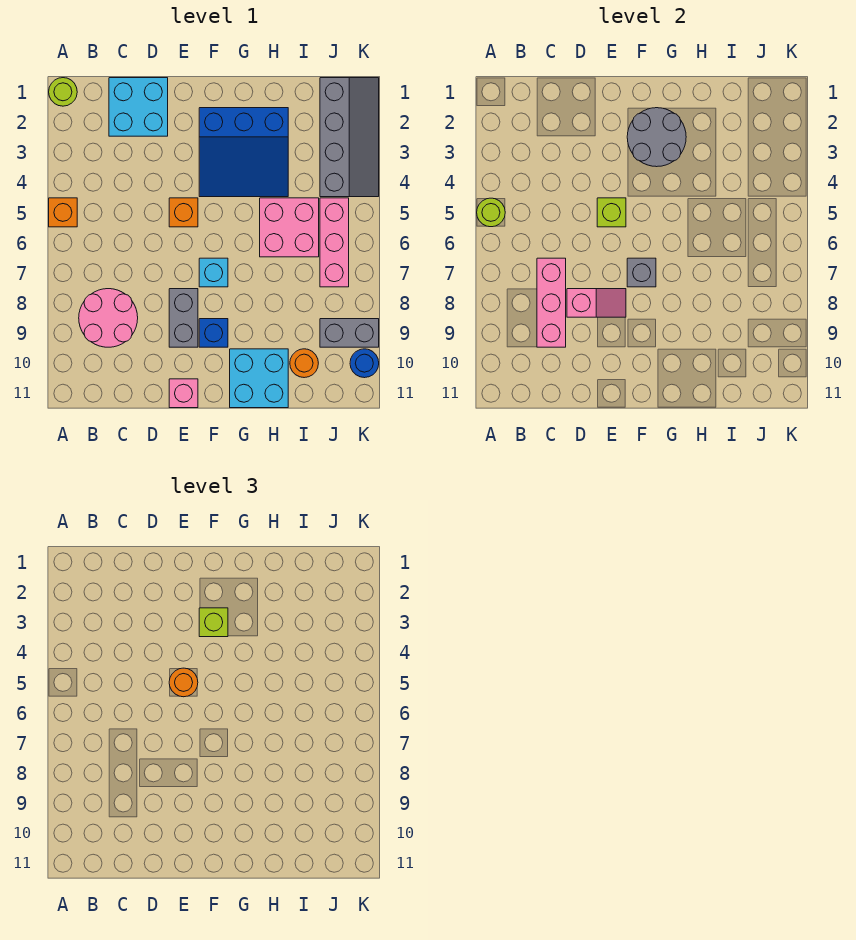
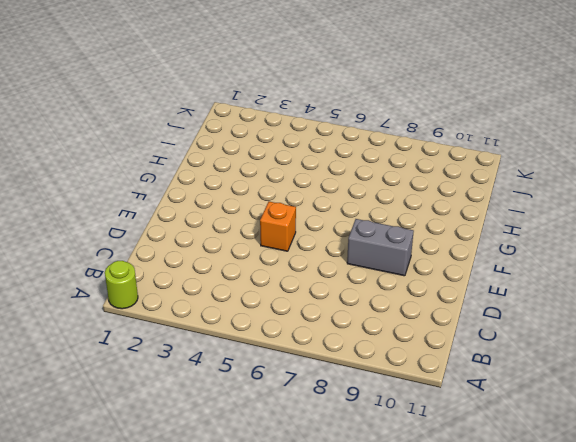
none -> orange brick A5 level 1
none -> pink round brick B8:C9 level 1
none -> cyan brick C1:D2 level 1

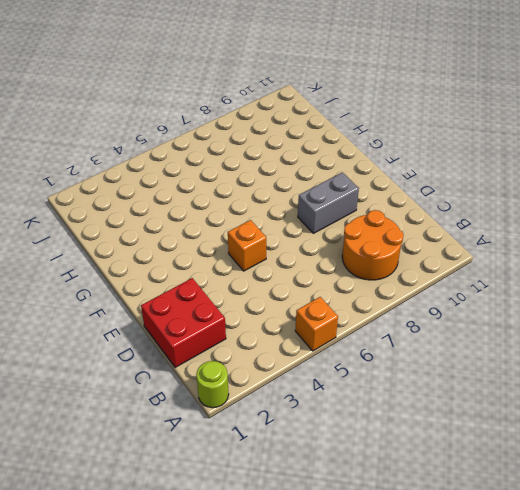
orange round brick B8:C9 level 1 -> pink round brick B8:C9 level 1
red brick C1:D2 level 1 -> cyan brick C1:D2 level 1
none -> pink brick E11 level 1
none -> blue slope F2:H4 level 1 top 2
none -> cyan brick F7 level 1

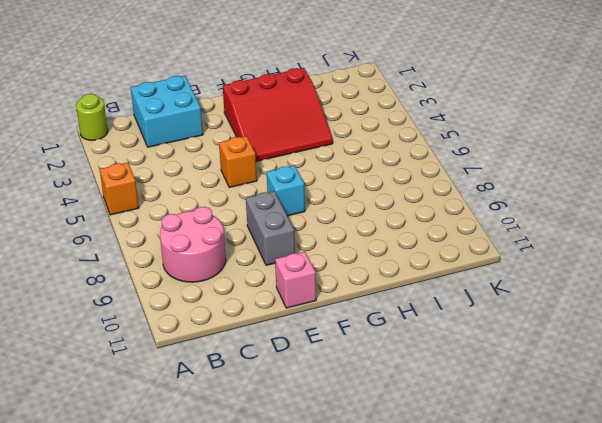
red slope F2:H4 level 1 top 2 -> blue slope F2:H4 level 1 top 2
none -> blue brick F9 level 1
none -> cyan brick G10:H11 level 1
none -> pink brick H5:I6 level 1

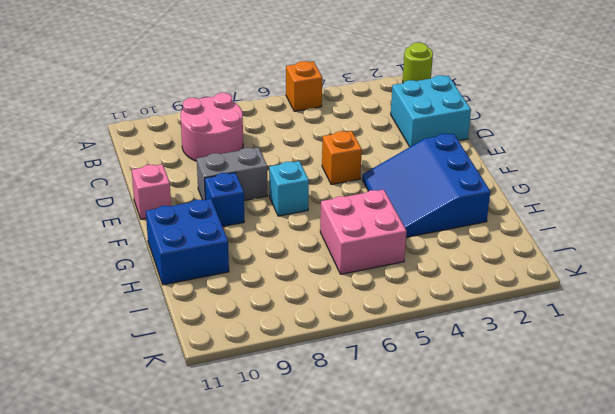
blue brick G10:H11 level 1 -> cyan brick G10:H11 level 1
none -> orange round brick I10 level 1
none -> grey slope J1:K4 level 1 top J
none -> pink brick J5:J7 level 1

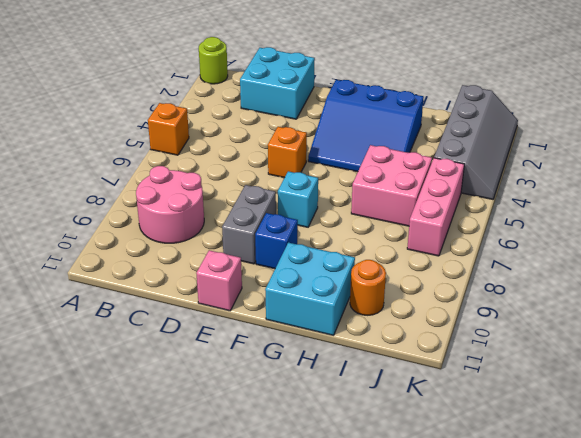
none -> grey brick J9:K9 level 1
none -> blue round brick K10 level 1
none -> lime round brick A5 level 2

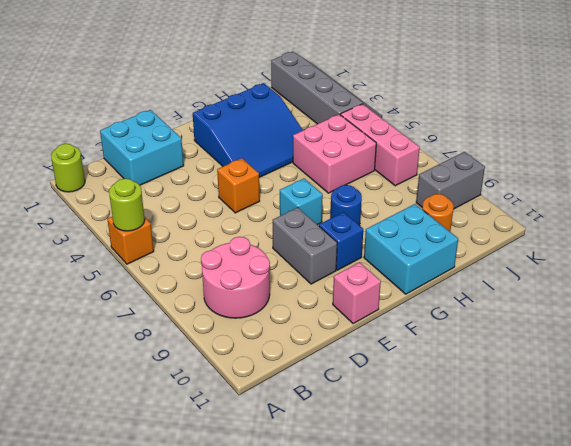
blue round brick G8 level 1 -> blue round brick K10 level 1
none -> pink brick C7:C9 level 2
none -> pink slope D8:E8 level 2 top D
none -> lime brick E5 level 2

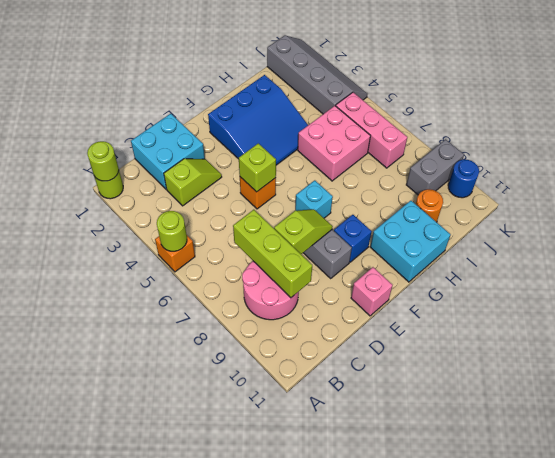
lime round brick A1 level 2 -> none
lime slope C3:D3 level 1 top C -> none
lime brick C7:C9 level 2 -> pink brick C7:C9 level 2
lime slope D8:E8 level 2 top D -> pink slope D8:E8 level 2 top D
none -> grey round brick F2:G3 level 2
none -> grey brick F7 level 2
none -> orange round brick E5 level 3

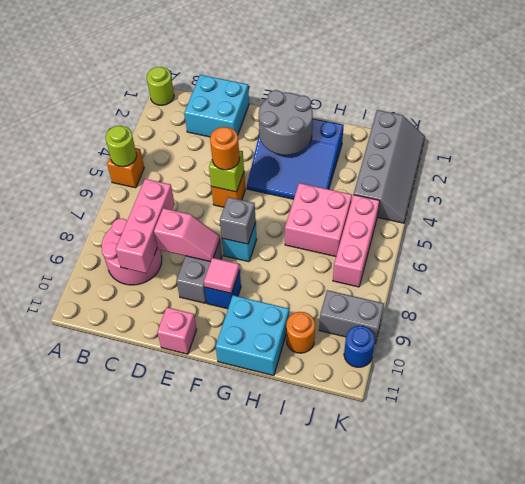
pink tile F9 level 2 -> none
none -> lime brick F3 level 3

